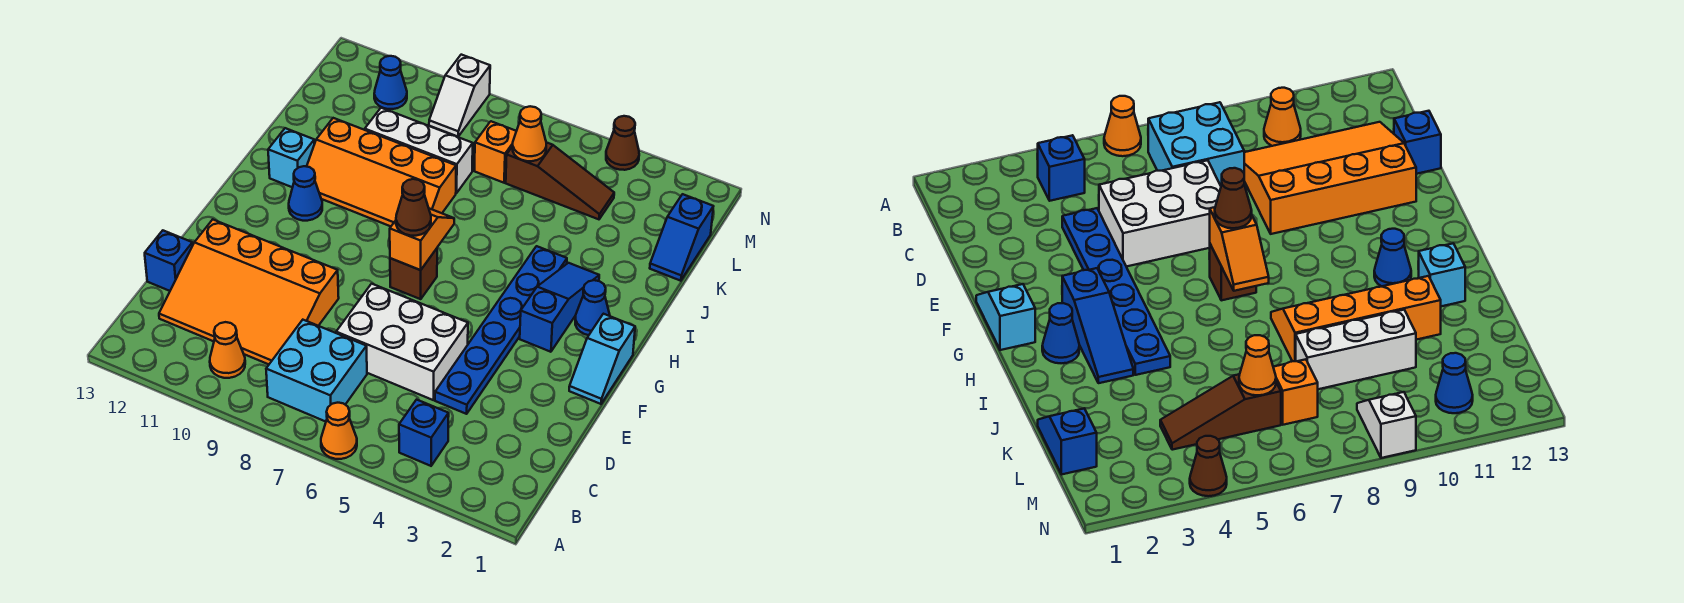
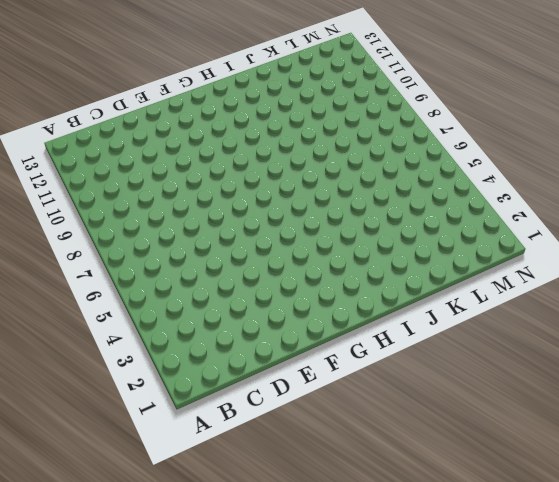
none -> orange cone A6 level 1
none -> blue brick B4 level 1
none -> cyan brick B7:C8 level 1

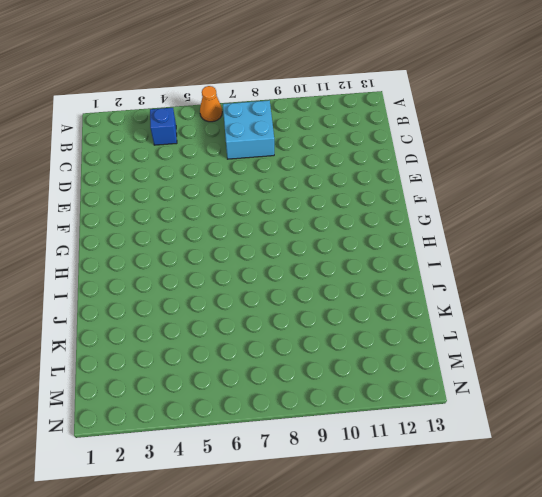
none -> orange cone B10 level 1
none -> orange slope C9:E12 level 1 top E
none -> blue plate D4:I4 level 1

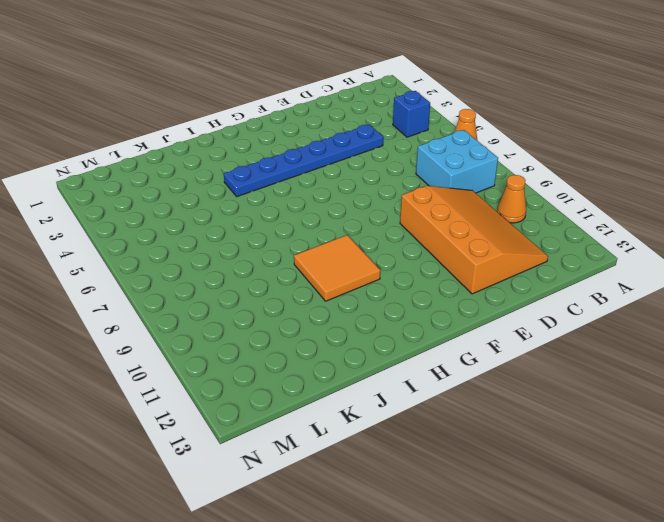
orange tile H9:I10 level 1 -> orange slope I8:J11 level 1 top J
none -> white brick D5:E7 level 1
none -> blue brick D13 level 1
none -> cyan slope F1:G1 level 1 top G

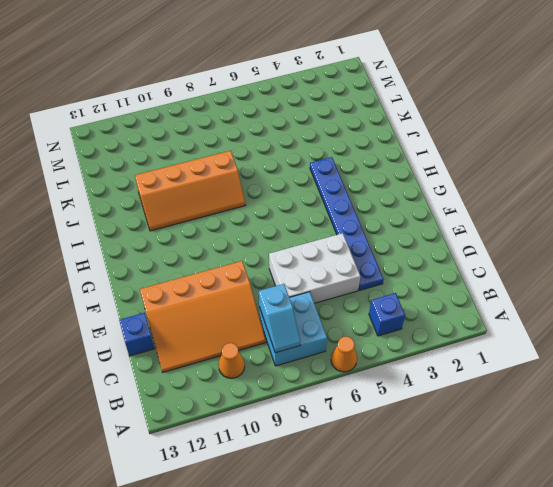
cyan slope B8:C8 level 2 top C -> cyan slope F1:G1 level 1 top G
none -> blue slope G3:I3 level 1 top G
none -> brown brick G7 level 1
none -> blue cone H2 level 1

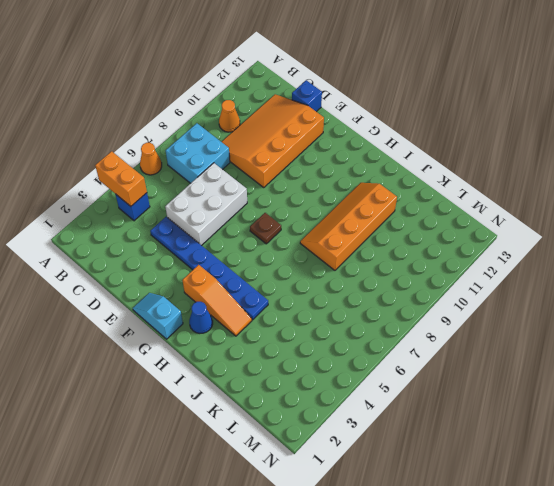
orange brick A4:B4 level 2 -> none
orange slope G3:I3 level 1 top G -> blue slope G3:I3 level 1 top G
brown plate G7 level 1 -> brown brick G7 level 1
none -> blue cone H11 level 1
none -> cyan brick I12 level 1
none -> blue slope K1:L1 level 1 top L

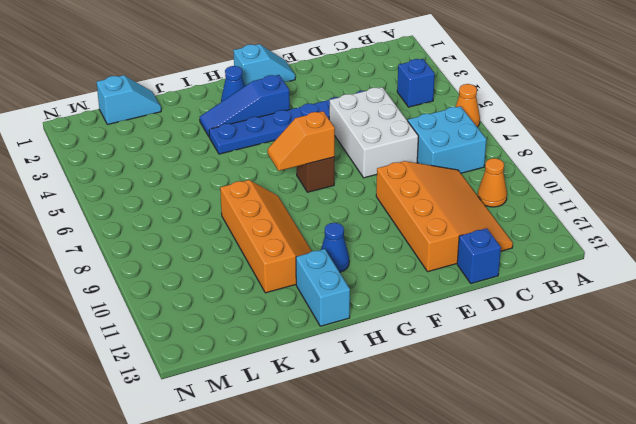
cyan brick I12:I13 level 1 -> cyan brick I12 level 1
cyan slope K1:L1 level 1 top L -> blue slope K1:L1 level 1 top L
none -> white brick K8:K10 level 1
none -> brown slope L4:L6 level 1 top 6
none -> orange brick L7 level 1

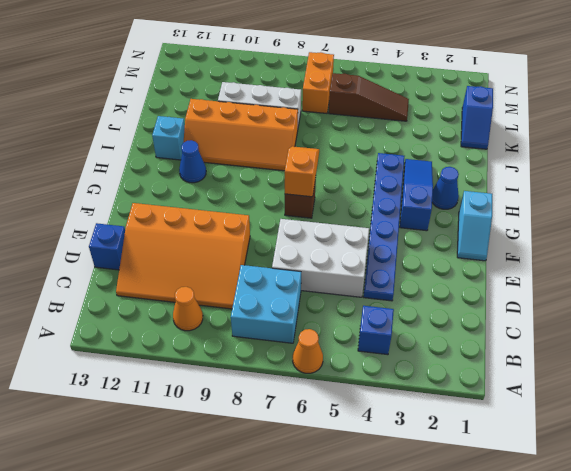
orange brick L7:M7 level 1 -> orange brick L7 level 1
none -> white slope M9:N9 level 1 top N
none -> blue cone M11 level 1
none -> brown cone N4 level 1

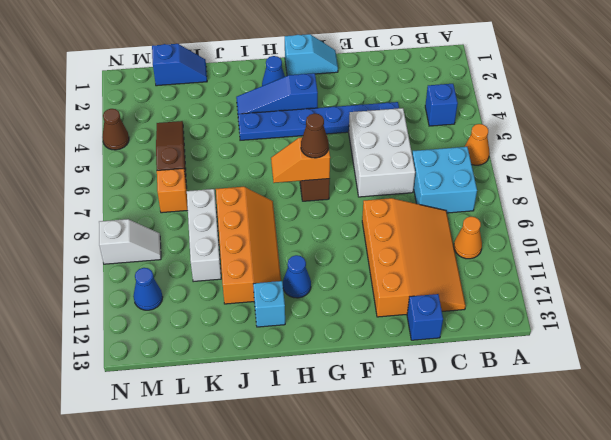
none -> orange cone L6 level 2

